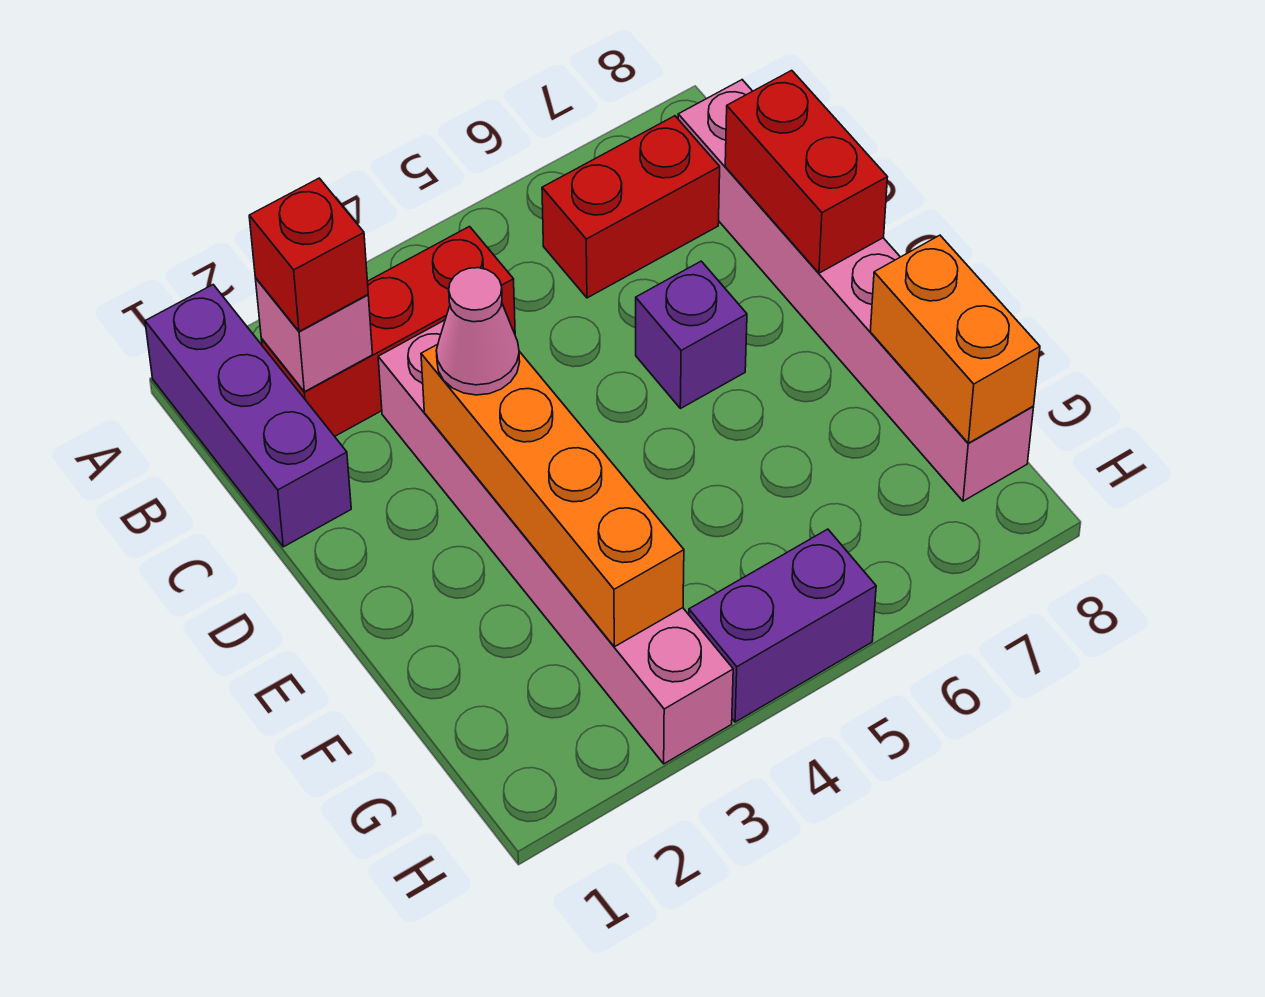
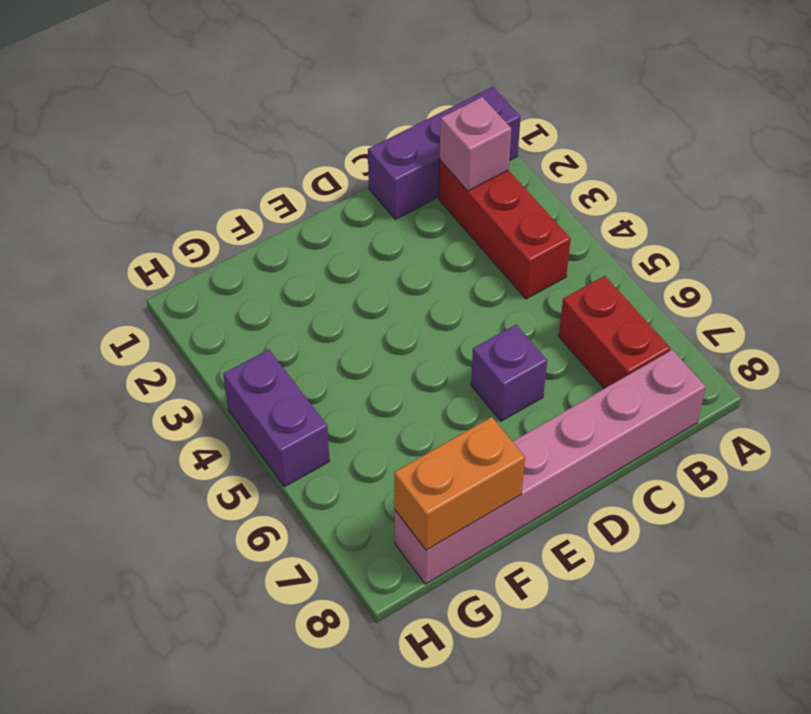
none -> pink brick C3:H3 level 1
none -> red brick C8:D8 level 2
none -> orange brick D3:G3 level 2

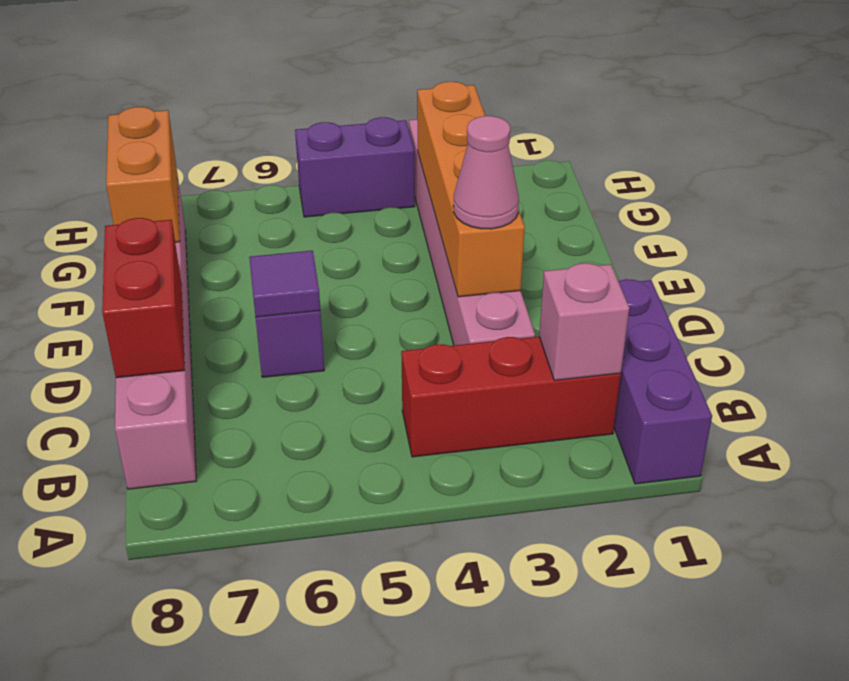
purple tile D6 level 2 -> none
none -> red brick B6:B7 level 1
none -> red brick B2 level 3

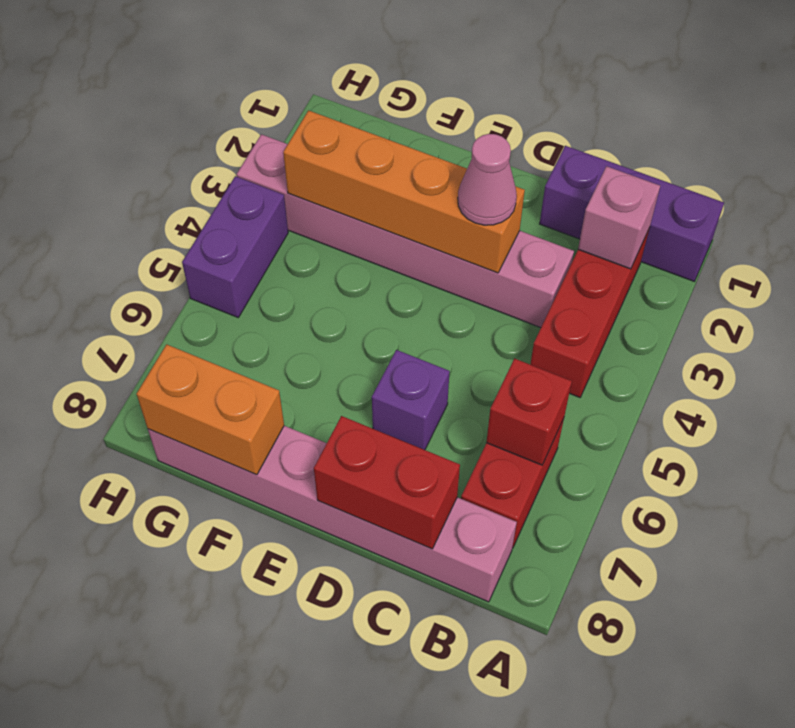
red brick B6 level 2 -> red brick B2 level 3

